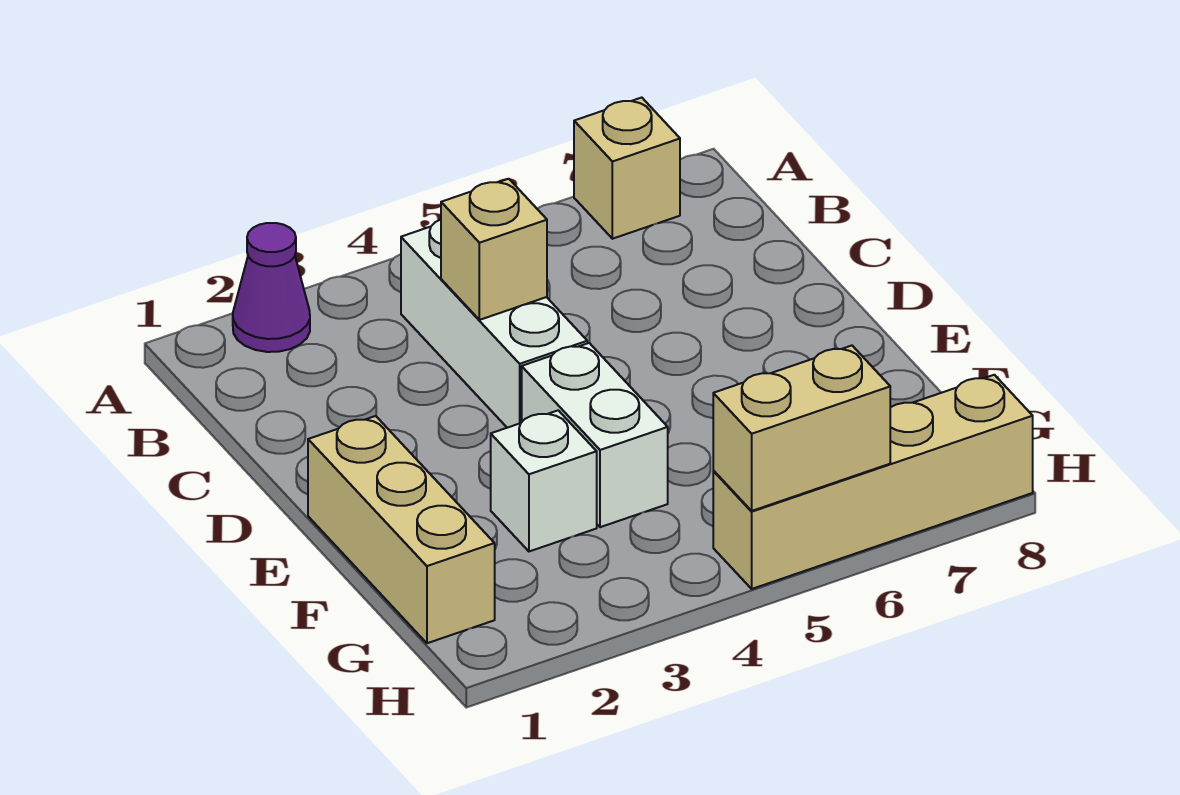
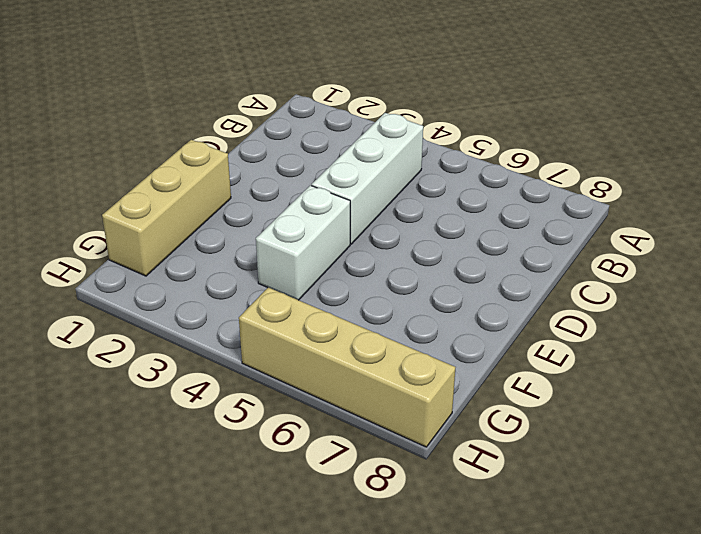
none -> purple cone A2 level 1
none -> tan brick A7 level 1

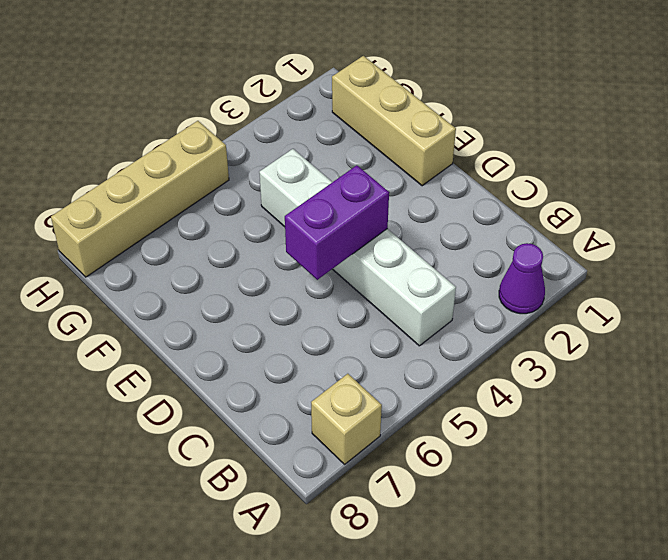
purple brick D4:D5 level 2 -> none
none -> white brick F3 level 1
none -> tan brick C4 level 2

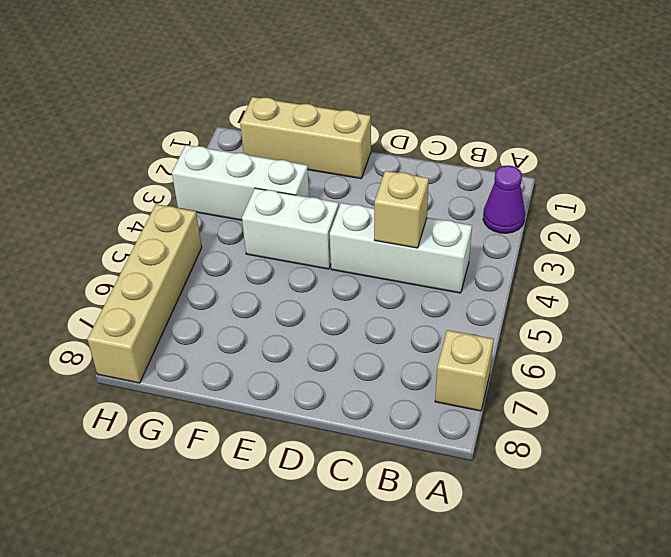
white brick F3:H3 level 1 -> white brick F3 level 1
none -> tan brick H5:H6 level 2

